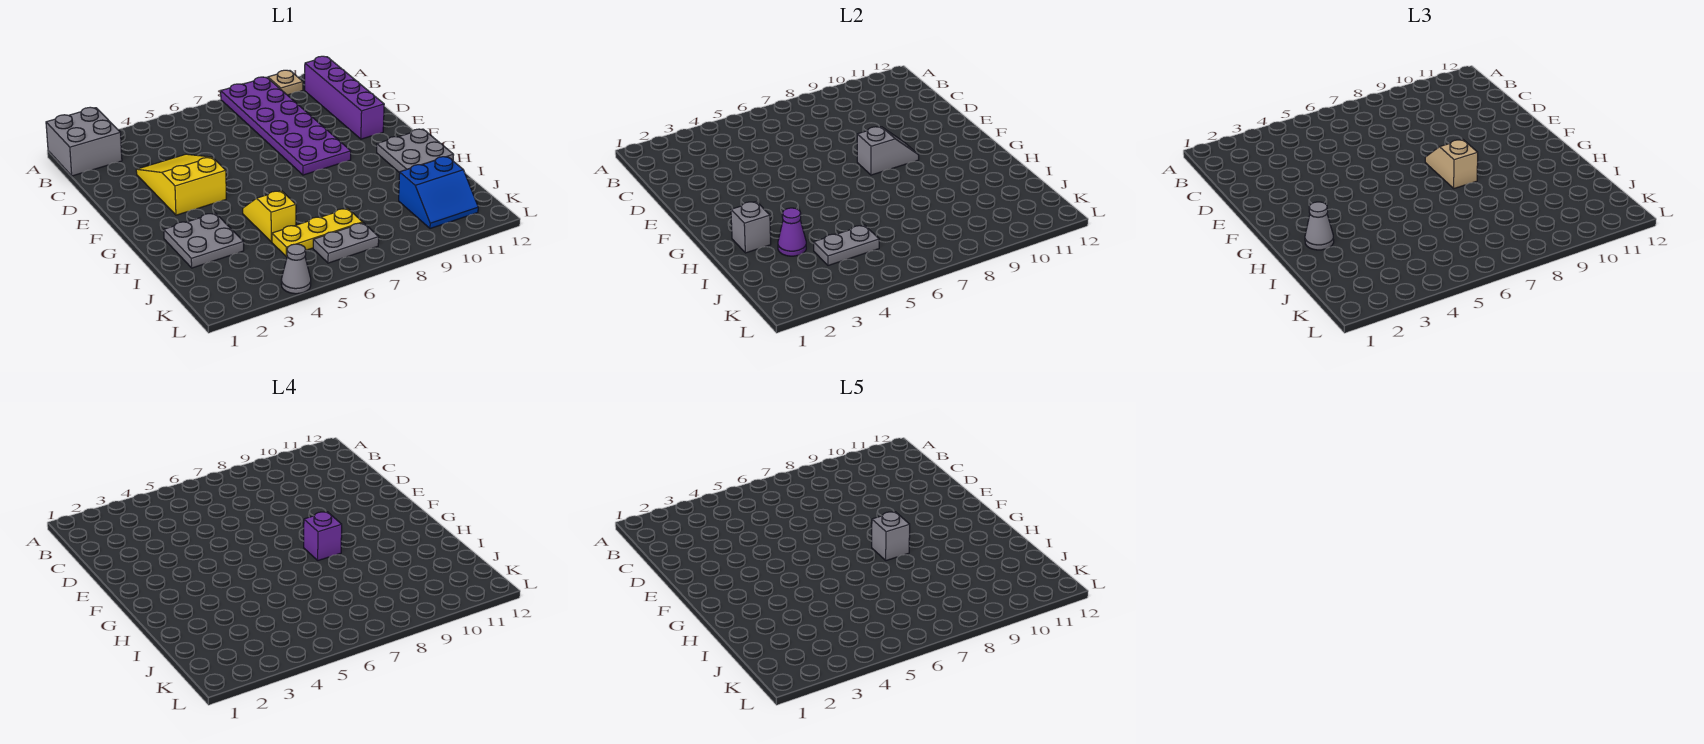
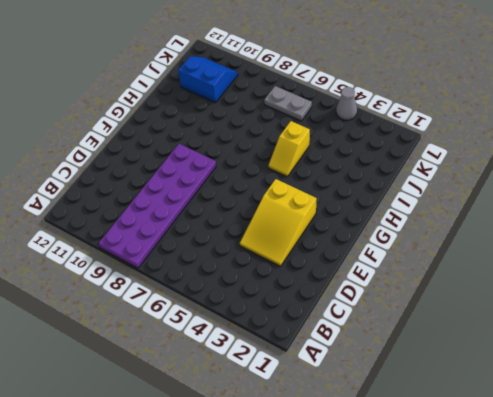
none -> grey brick A1:B2 level 1
none -> tan plate A10 level 1
none -> purple brick B11:E11 level 1

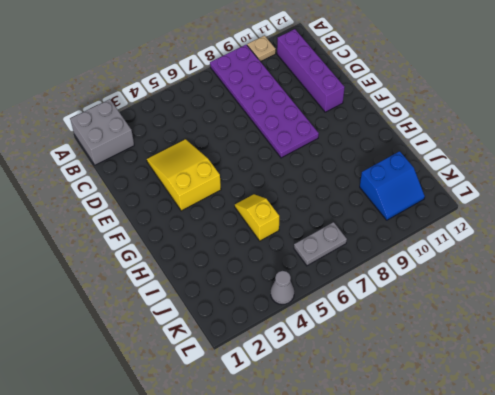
none -> grey plate G11:H12 level 1
none -> grey plate H2:I3 level 1
none -> yellow plate J5:J7 level 1

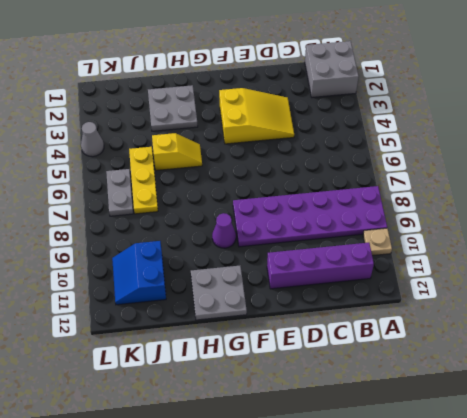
purple cone G9 level 1 -> purple cone I3 level 2
none -> grey slope F8:F9 level 2 top 8
none -> grey brick H2 level 2
none -> grey plate J4:J5 level 2

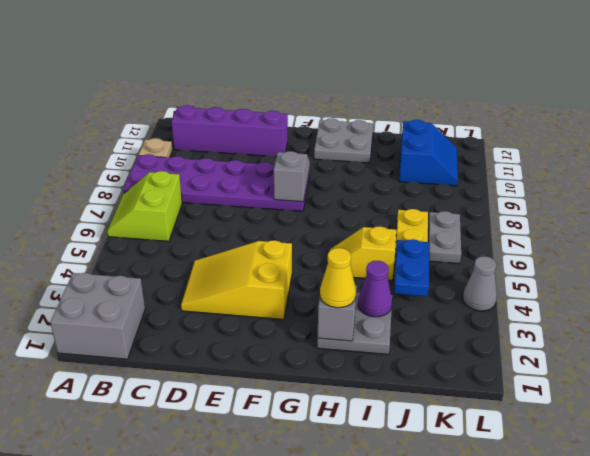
lime slope A6:B7 level 1 top B -> none
yellow cone H2 level 3 -> grey cone H2 level 3
blue plate J4:J5 level 2 -> grey plate J4:J5 level 2
none -> tan slope F8:G8 level 3 top G
none -> purple brick G8 level 4
none -> grey brick G8 level 5

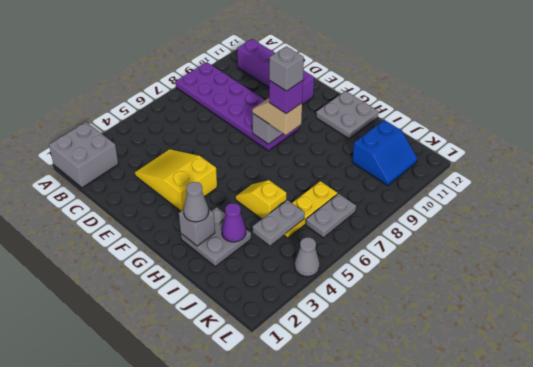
none -> tan plate A10 level 1

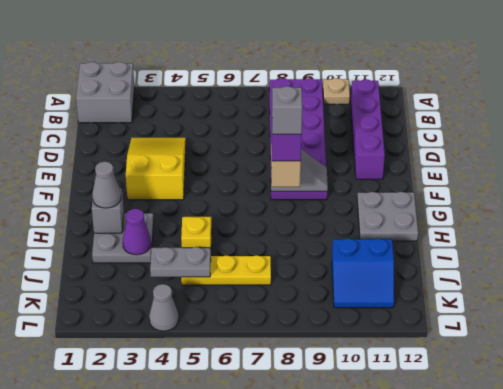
none -> grey plate K6:K7 level 1

